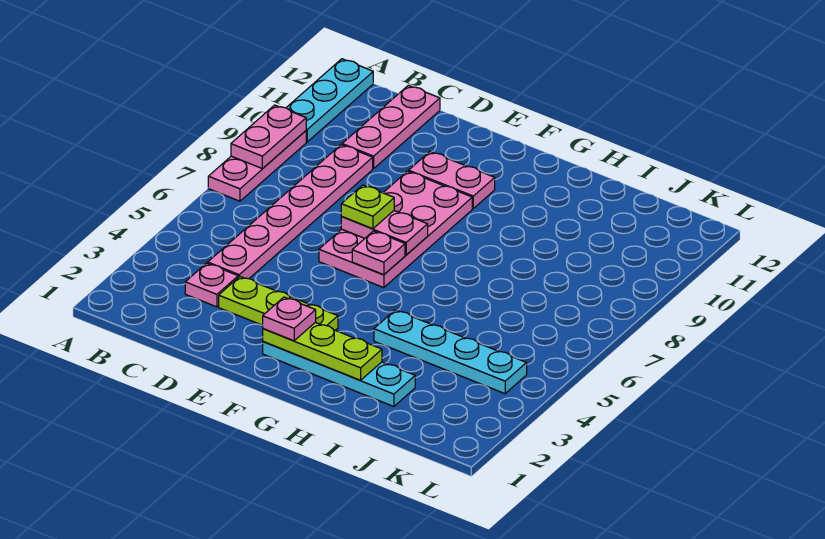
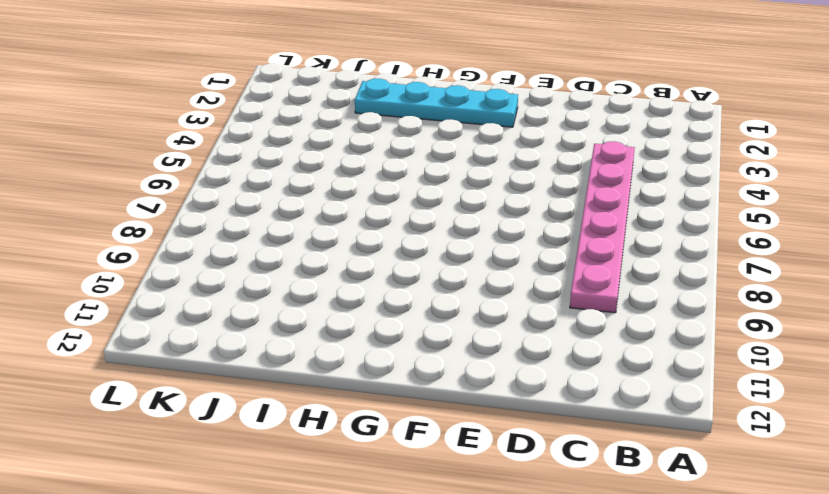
none -> pink plate A7:A9 level 1
none -> cyan plate A10:A12 level 1
none -> pink plate C3 level 1

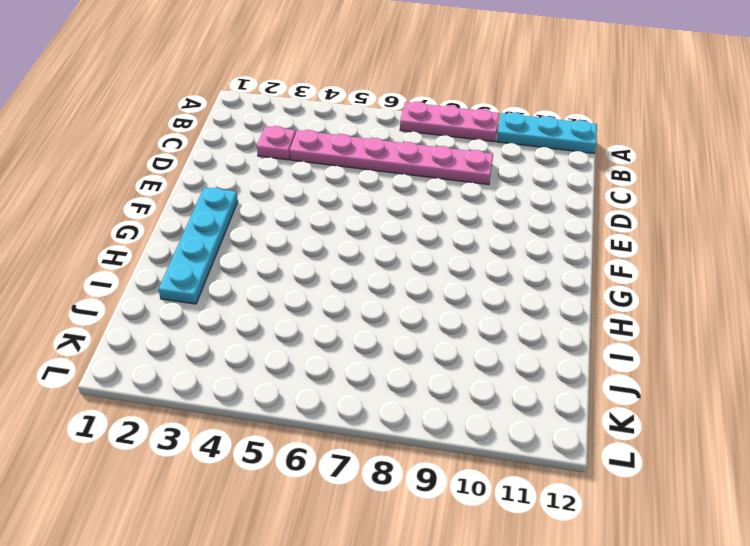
none -> pink plate C10:C12 level 1
none -> lime plate D3:F3 level 1
none -> pink plate E6:F9 level 1

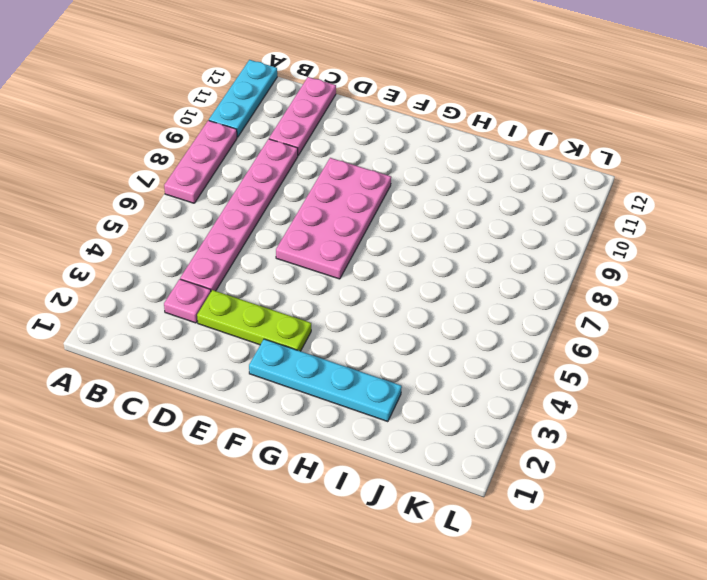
none -> pink plate E10:F10 level 1
none -> cyan plate H4:K4 level 1
none -> pink plate A8:A9 level 2

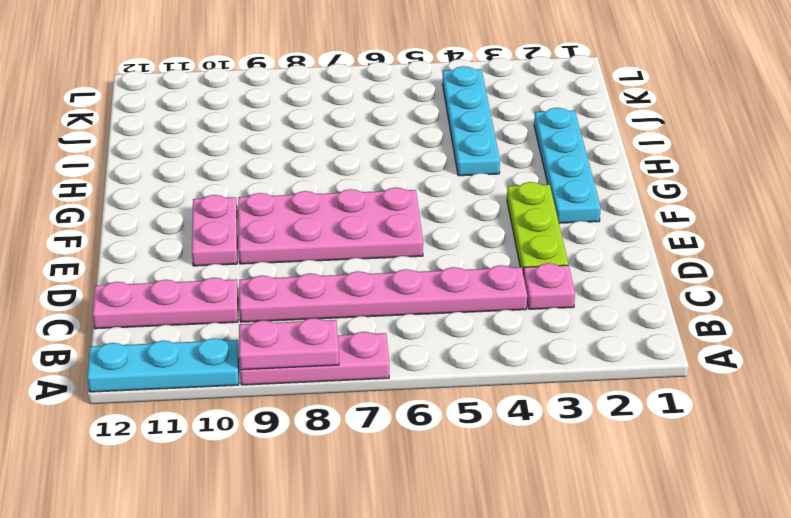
none -> pink plate E7:F7 level 2
none -> lime plate F2:H2 level 2
none -> pink plate F6 level 2

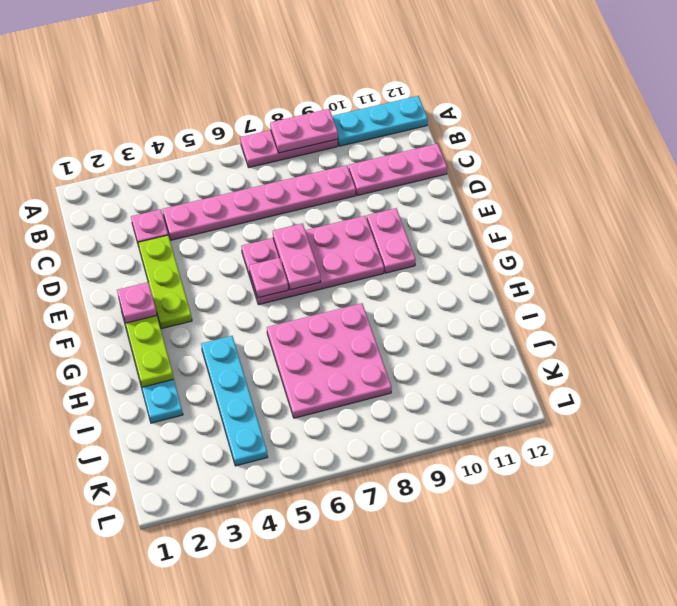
pink plate H6:J8 level 1 -> none
none -> lime plate E7 level 3

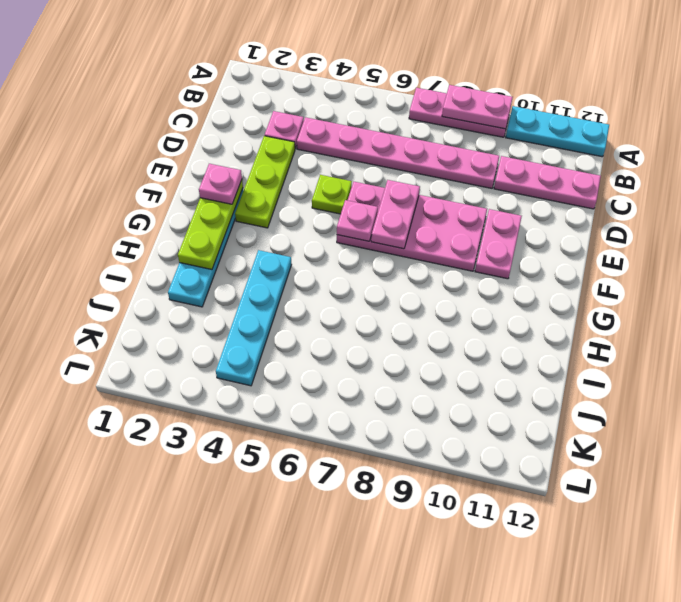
lime plate E5 level 1 -> lime plate E7 level 3

